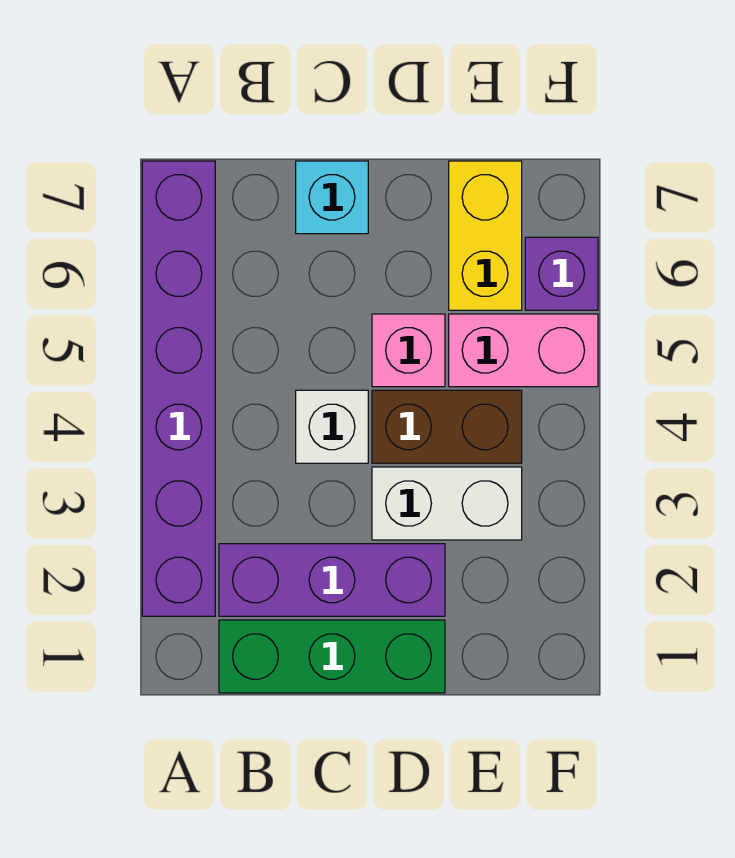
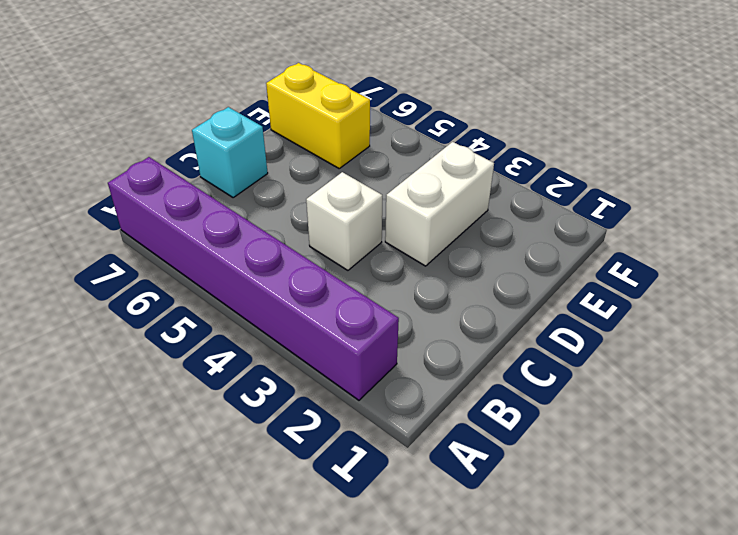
none -> green brick B1:D1 level 1
none -> purple brick B2:D2 level 1

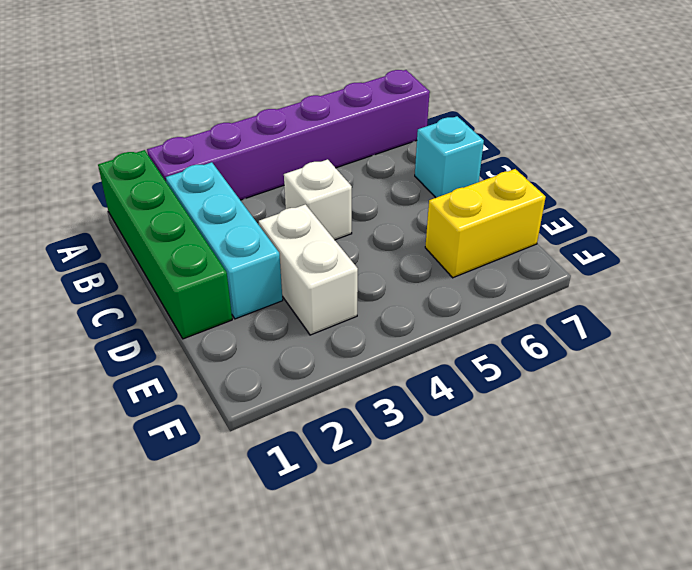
green brick A1:D1 level 1 -> green brick B1:D1 level 1
cyan brick B2:D2 level 1 -> purple brick B2:D2 level 1
none -> brown brick D4:E4 level 1
none -> pink brick D5 level 1

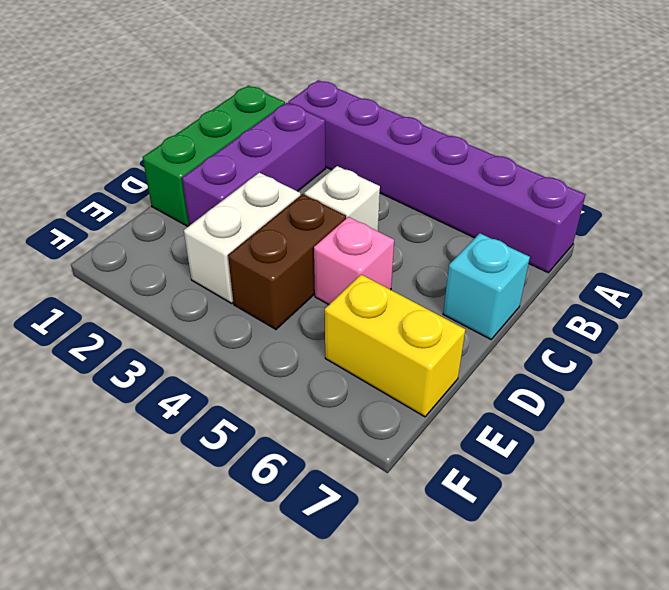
none -> pink brick E5:F5 level 1
none -> purple brick F6 level 1

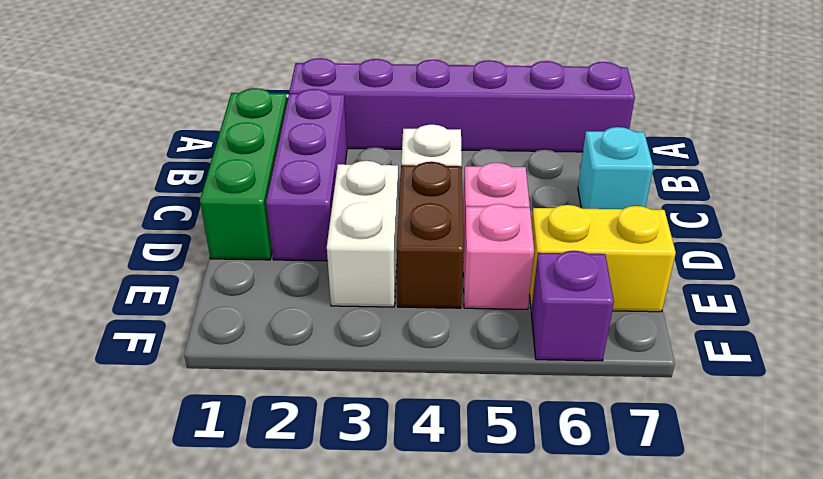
pink brick E5 level 1 -> pink brick E5:F5 level 1

